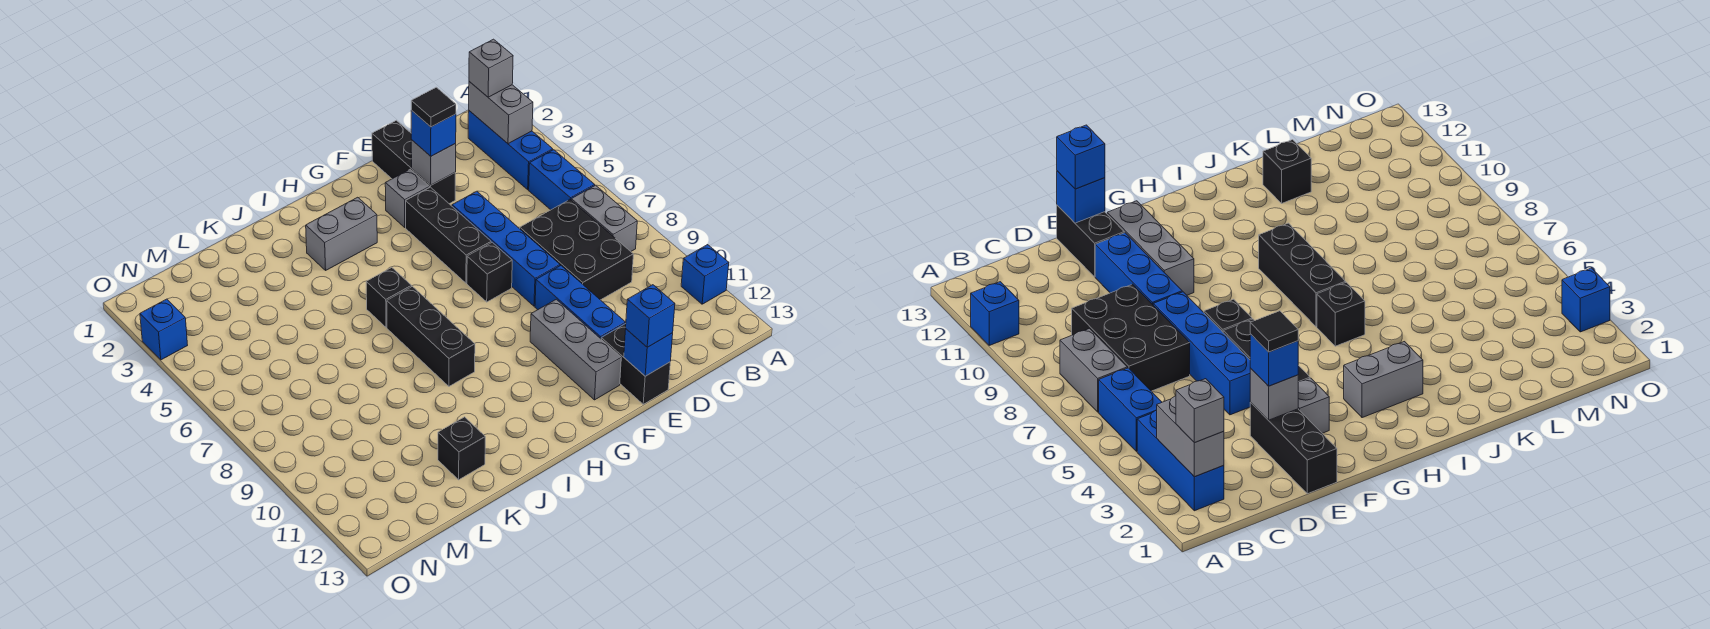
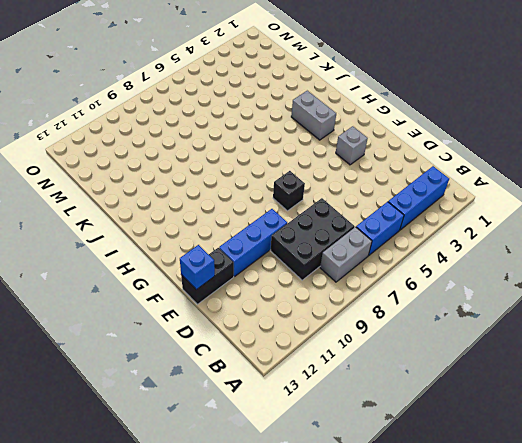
none -> blue brick A11 level 1
none -> black brick E1:E3 level 1
none -> blue brick E5:E8 level 1

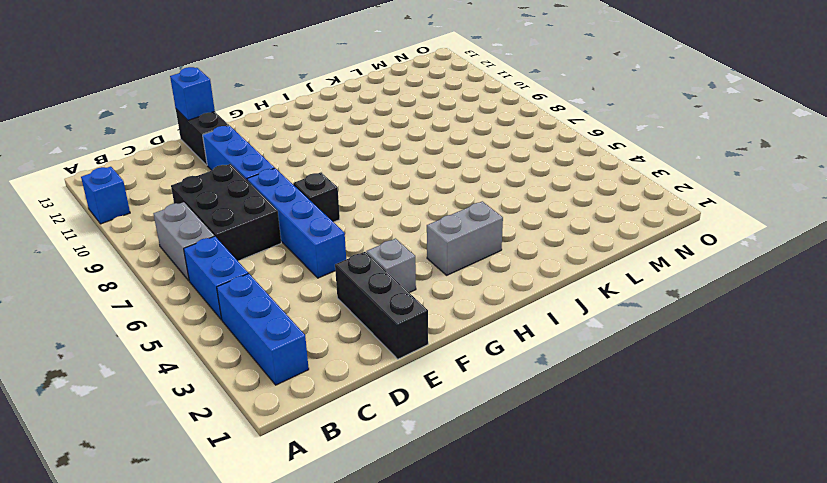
none -> black brick F4:F6 level 1
none -> grey brick F10:F12 level 1
none -> black brick I6 level 1

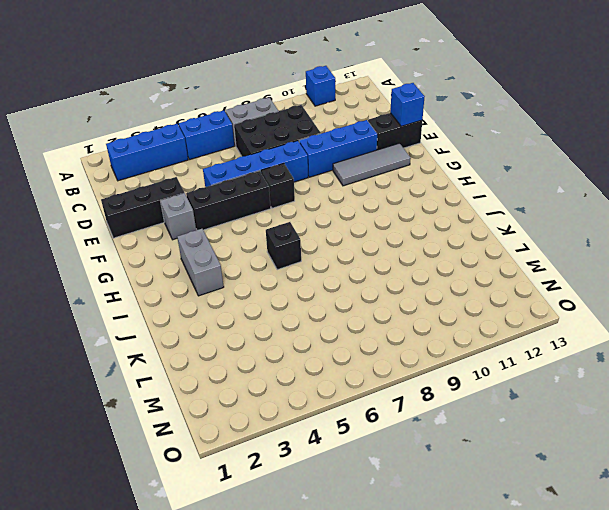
grey tile F10:F12 level 1 -> grey brick F10:F12 level 1
none -> black brick I7:I9 level 1
none -> black brick K12 level 1
none -> blue brick O3 level 1

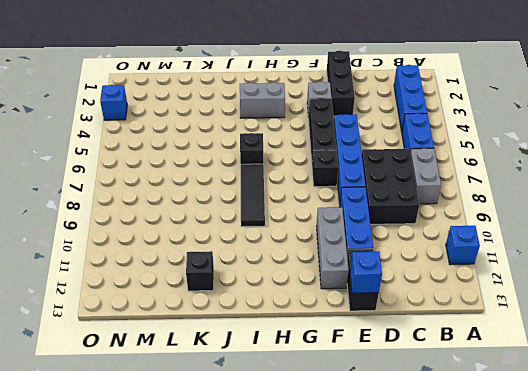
black tile I7:I9 level 1 -> black brick I7:I9 level 1
none -> grey brick B2:B3 level 2
none -> grey brick E3 level 2
none -> grey brick B2 level 3

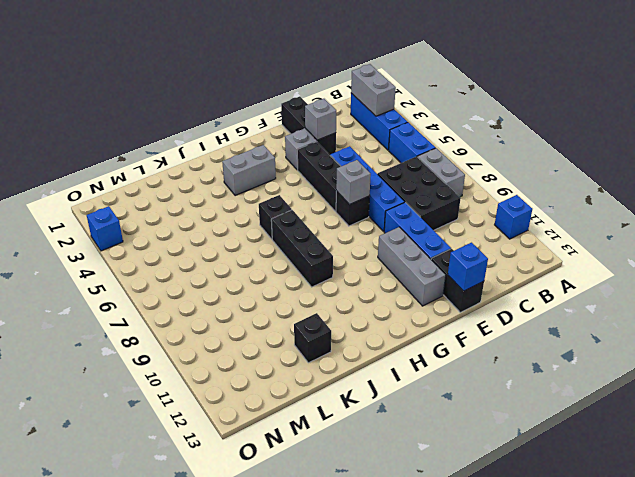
grey brick F7 level 2 -> grey brick B2 level 3
none -> blue brick E3 level 3
none -> blue brick E13 level 3
none -> black tile E3 level 4

